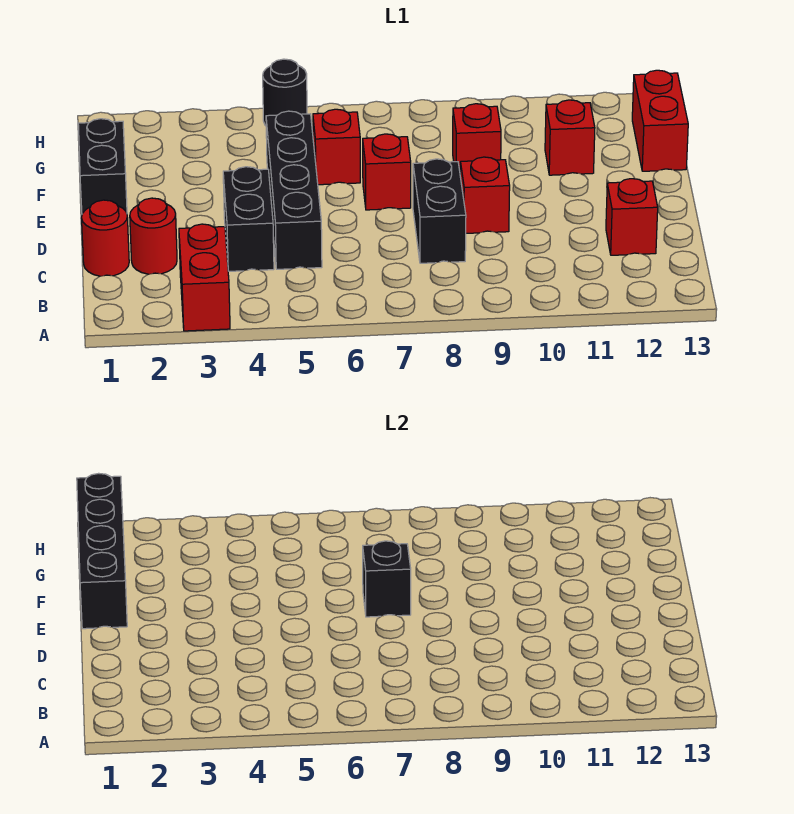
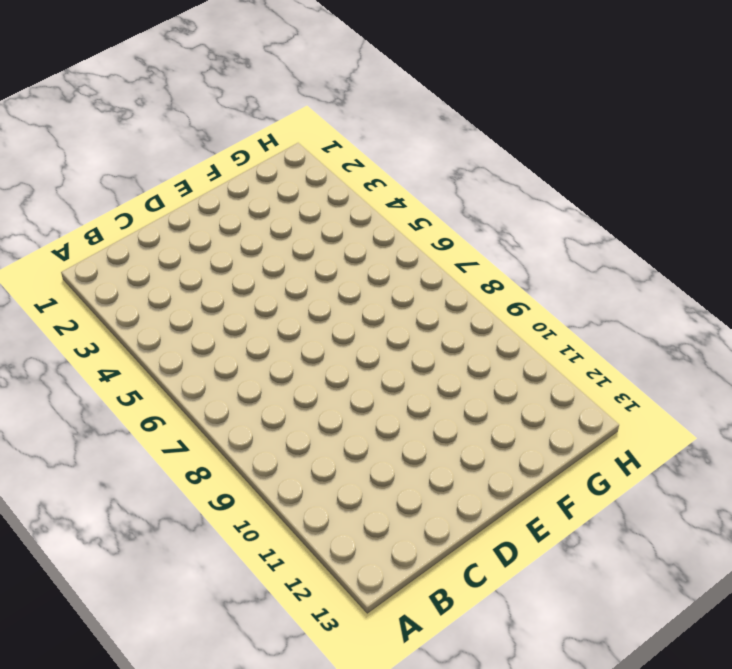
none -> red brick A3:B3 level 1
none -> red round brick C1 level 1
none -> red round brick C2 level 1

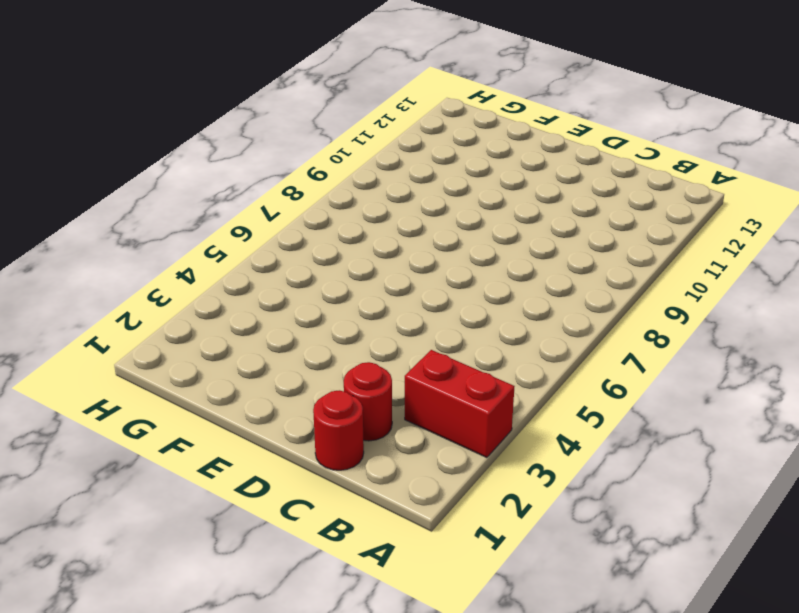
none -> black brick C4:D4 level 1
none -> black brick C5:F5 level 1
none -> black brick C8:D8 level 1

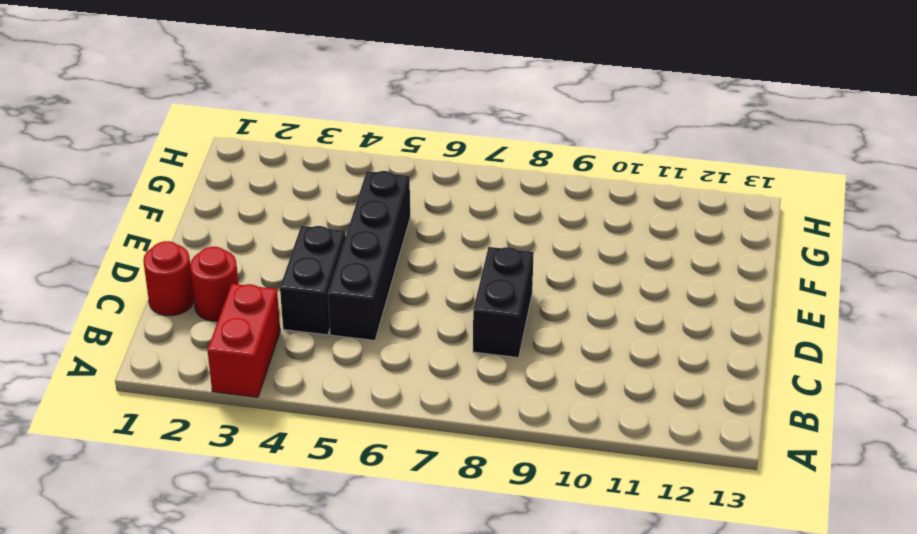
none -> red brick C12 level 1
none -> red brick D9 level 1
none -> black brick E1:F1 level 1

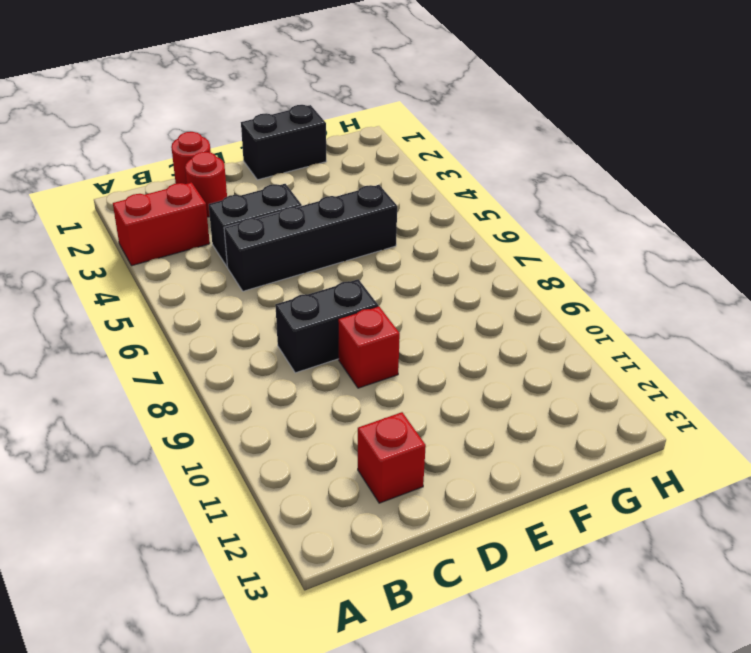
none -> red brick E7 level 1
none -> red brick F6 level 1
none -> red brick F9 level 1

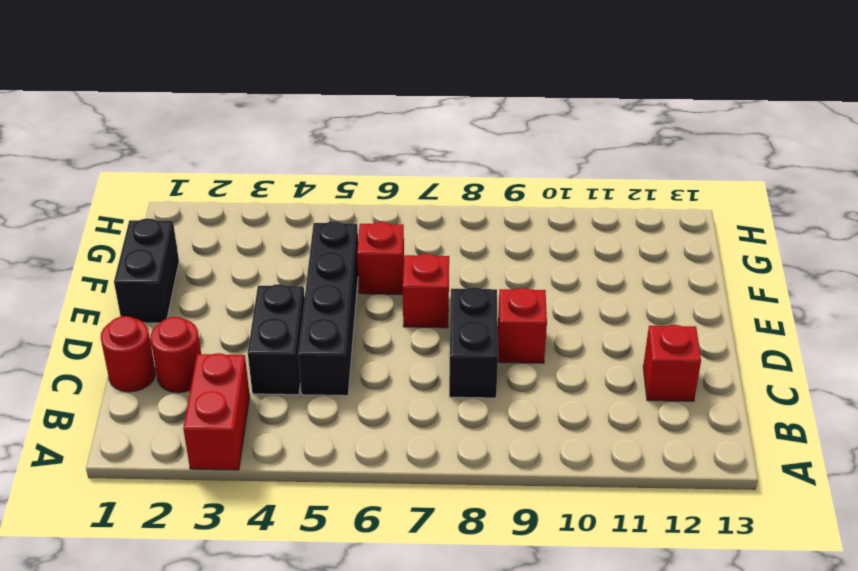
none -> red brick F9 level 1
none -> red brick F11 level 1
none -> red brick F13:G13 level 1

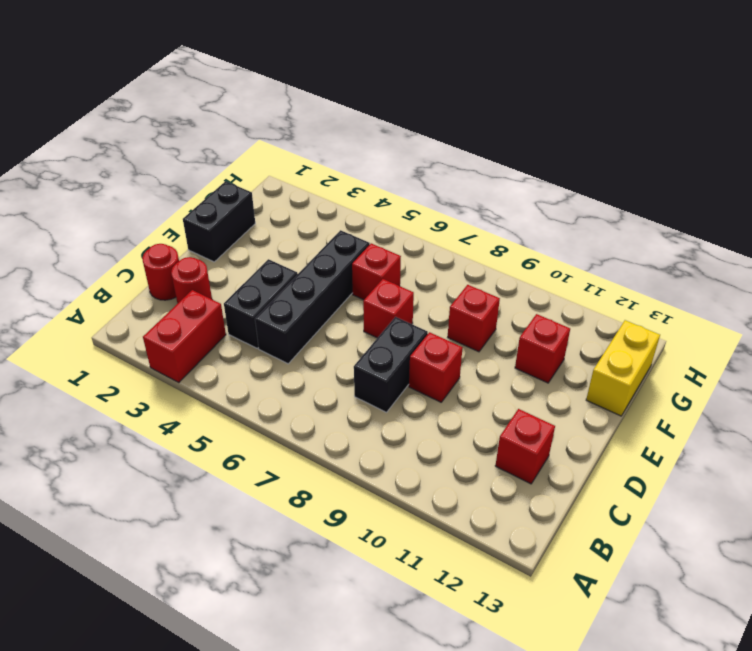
yellow brick F13:G13 level 1 -> red brick F13:G13 level 1
none -> black round brick H5 level 1
none -> black brick E1:H1 level 2
none -> black brick E7 level 2

